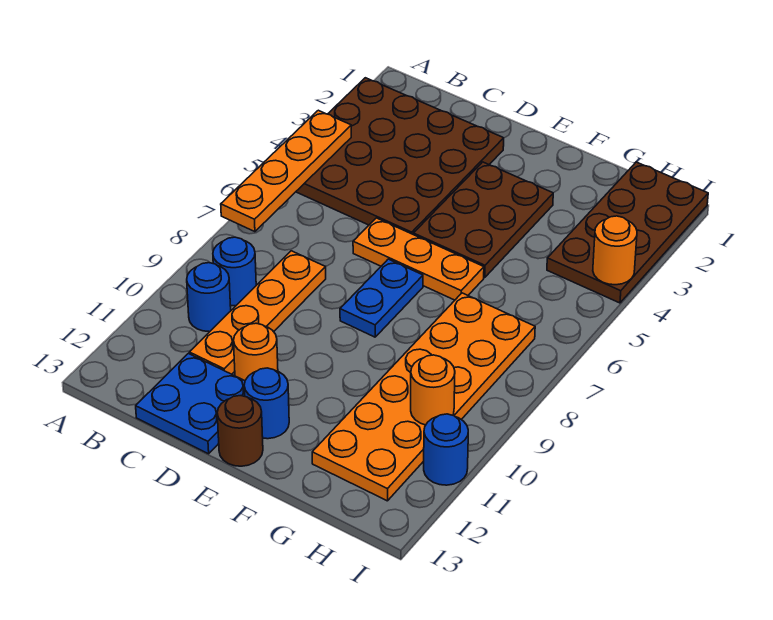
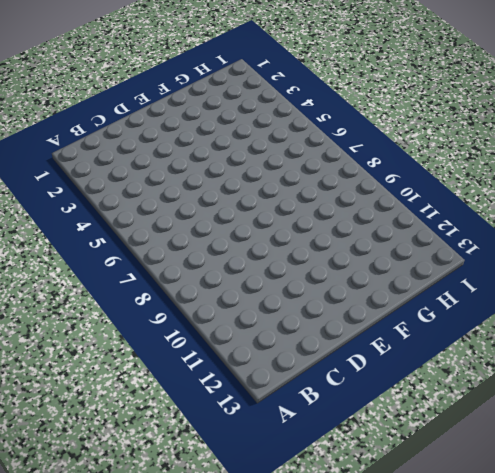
none -> brown plate A2:D5 level 1
none -> blue round brick B9 level 1
none -> blue round brick B10 level 1

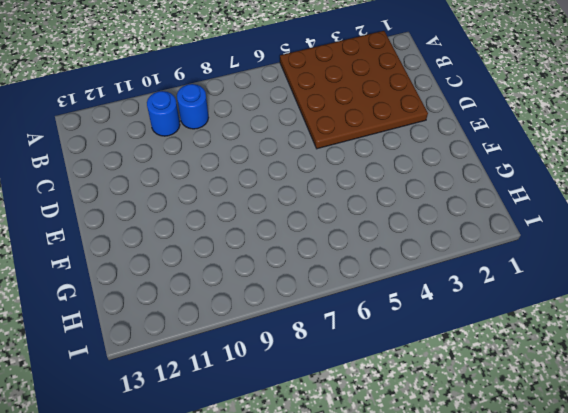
none -> orange plate C8:C11 level 1
none -> blue plate C12:D13 level 1
none -> orange plate D6:F6 level 1

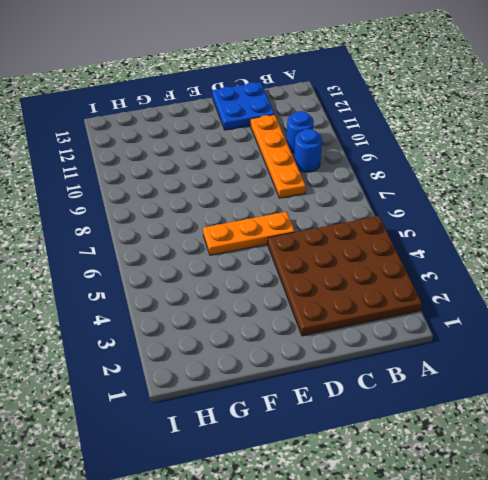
none -> orange round brick D11 level 1
none -> brown plate E3:F5 level 1
none -> blue plate E7:E8 level 1

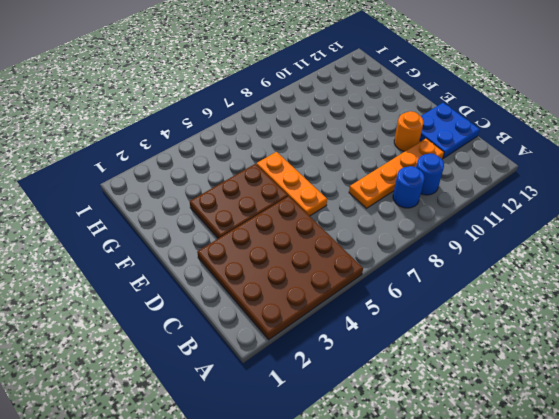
none -> blue plate E7:E8 level 1
none -> blue round brick E12 level 1
none -> brown round brick E13 level 1

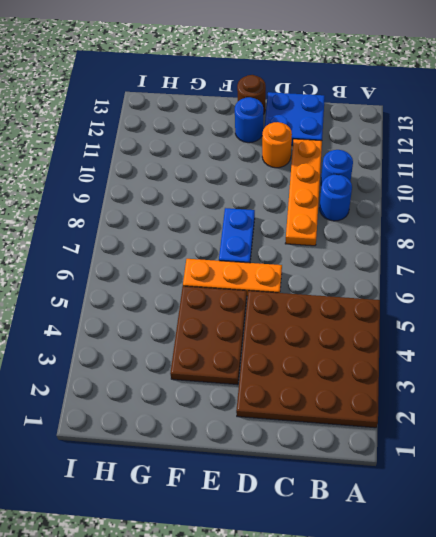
none -> orange plate G7:H12 level 1
none -> brown plate H1:I4 level 1
none -> blue round brick I11 level 1

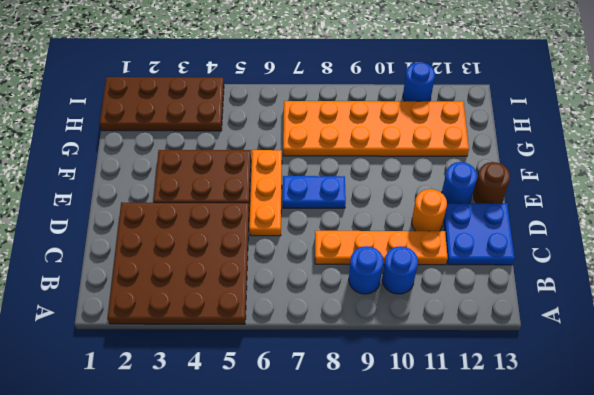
none -> orange plate A4:A7 level 2
none -> orange round brick H10 level 2
none -> orange round brick I4 level 2

